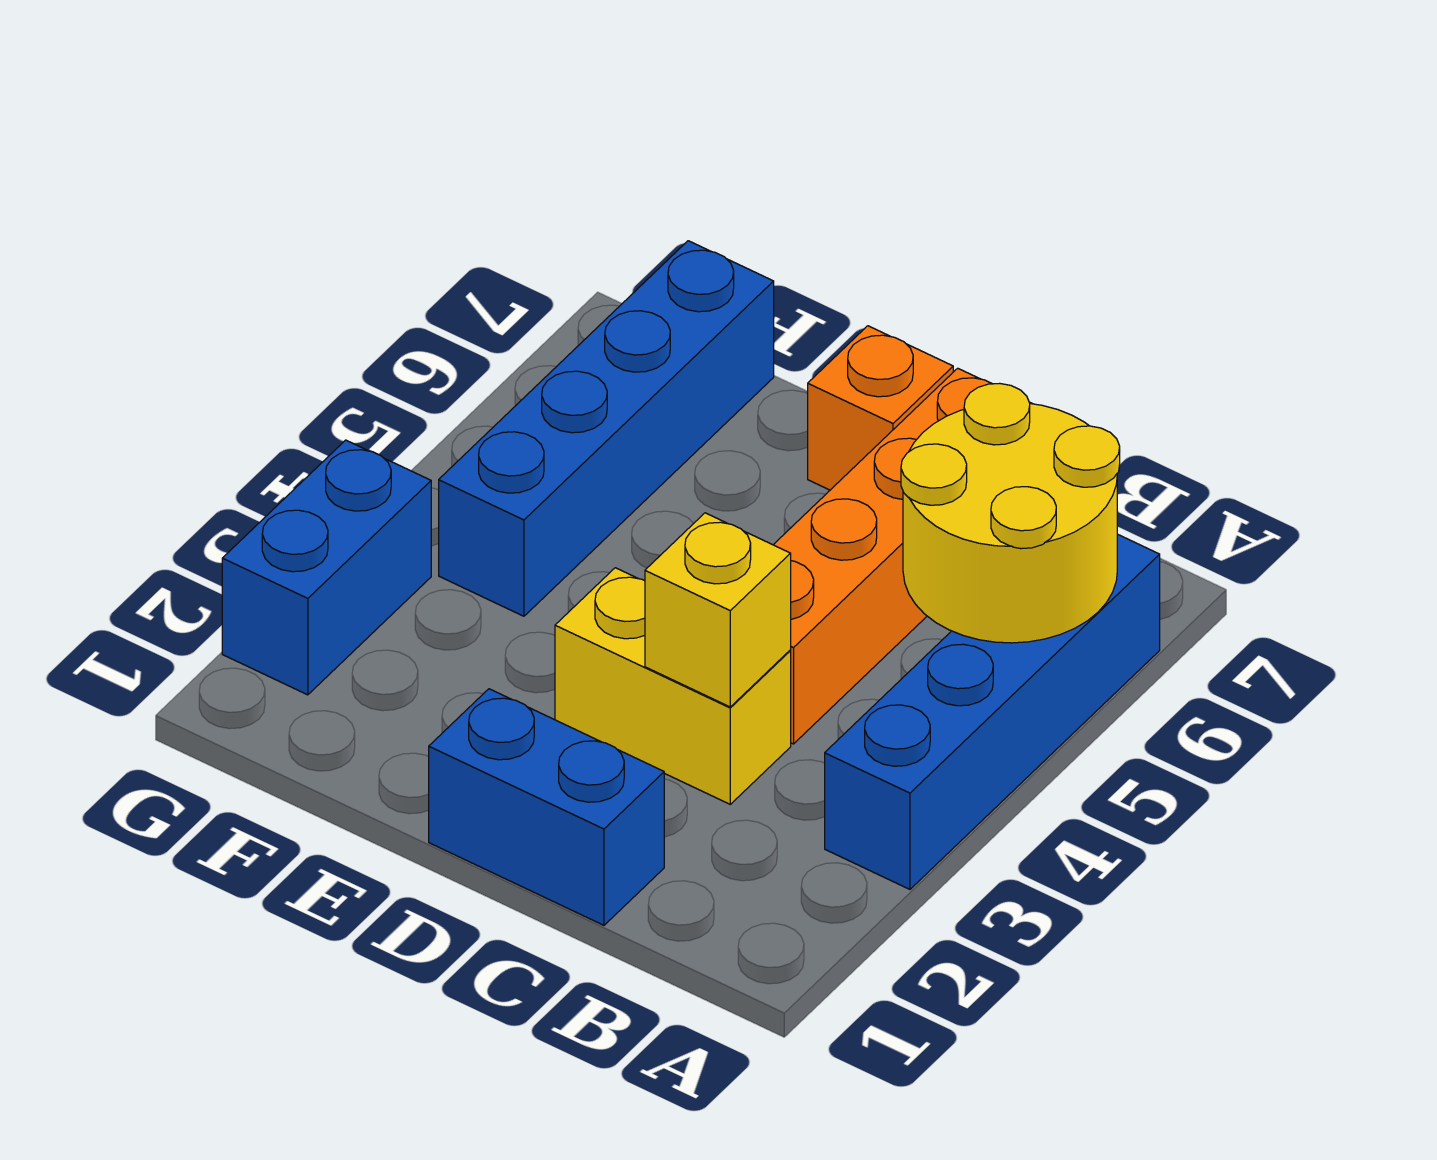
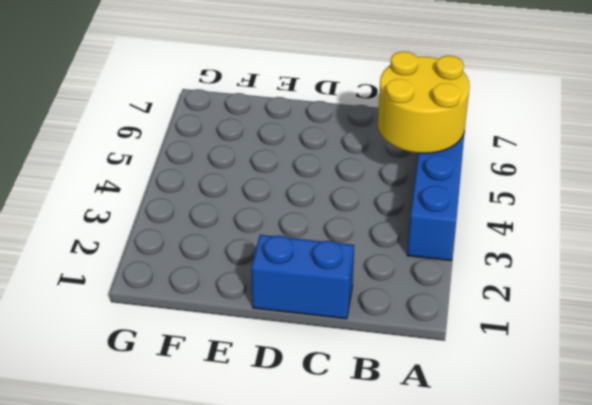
none -> yellow brick C3:D3 level 1
none -> orange brick C4:C7 level 1

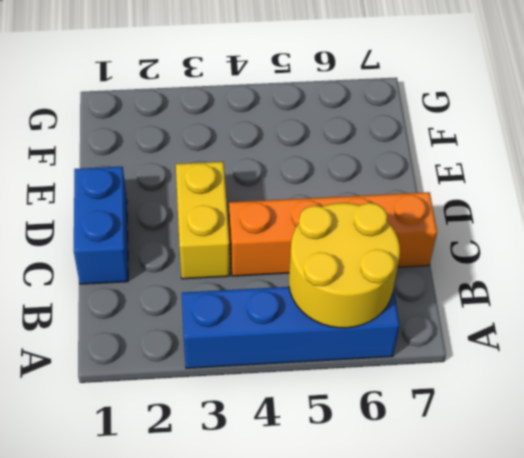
none -> orange brick D7 level 1
none -> blue brick F4:F7 level 1

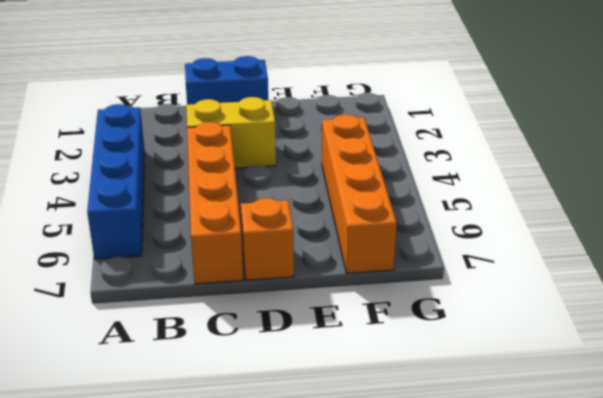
orange brick F4:F7 level 1 -> blue brick F4:F7 level 1
none -> blue brick G2:G3 level 1
none -> yellow round brick A5:B6 level 2

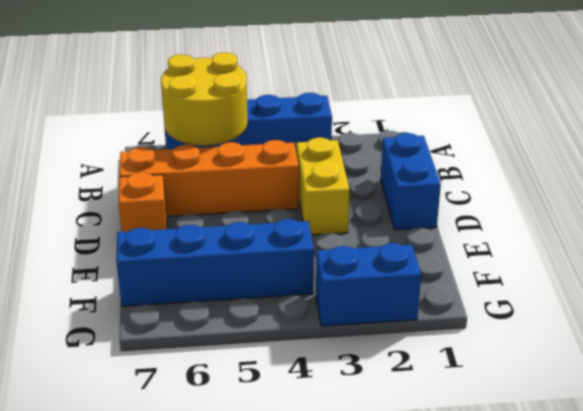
none -> yellow brick C3 level 2

